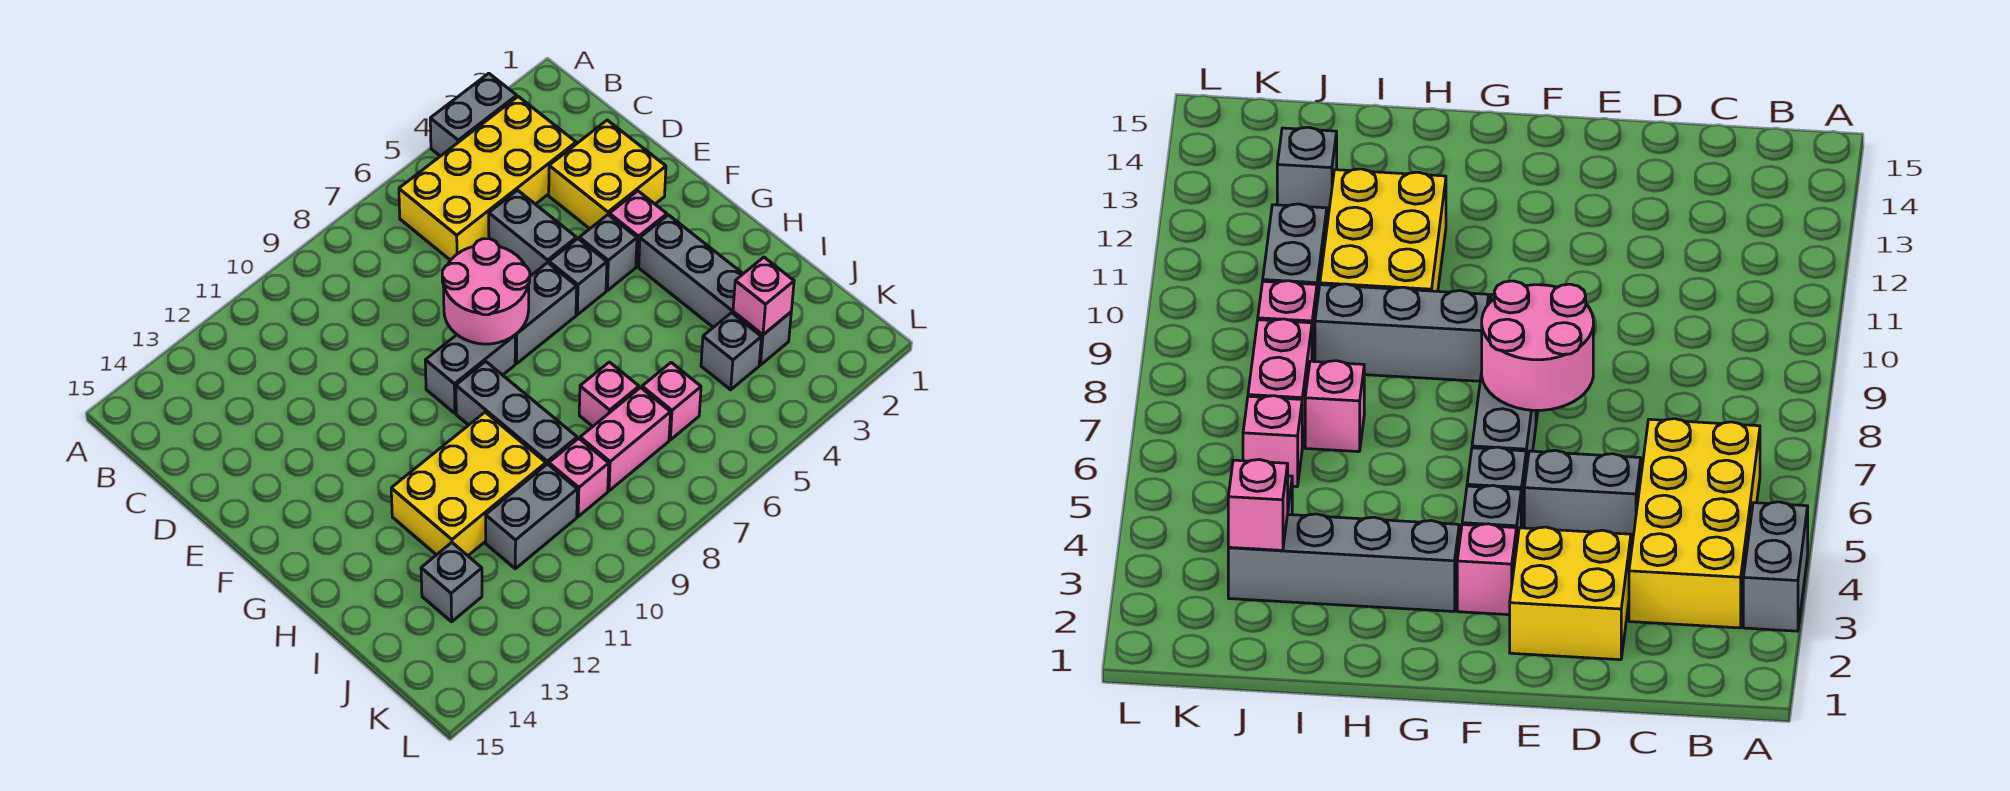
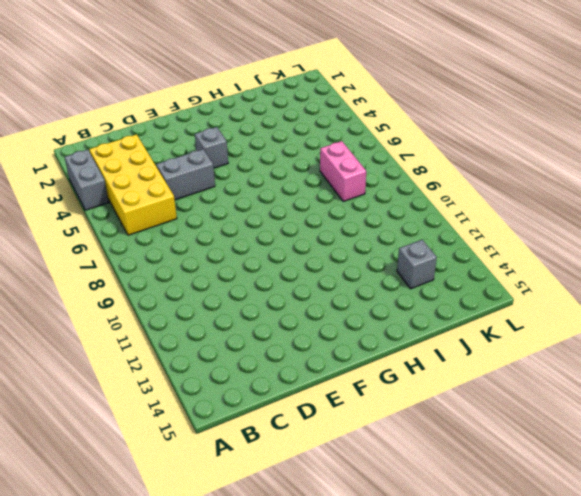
none -> yellow brick D2:E3 level 1
none -> pink brick F3 level 1
none -> grey brick F5 level 1

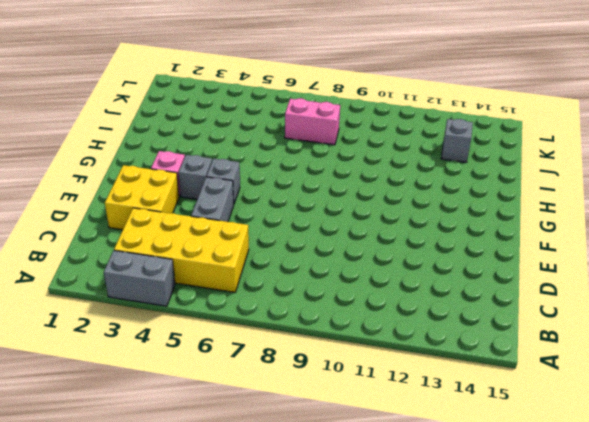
none -> grey brick F6:F7 level 1
none -> grey brick F8:F9 level 1
none -> grey brick G3:J3 level 1

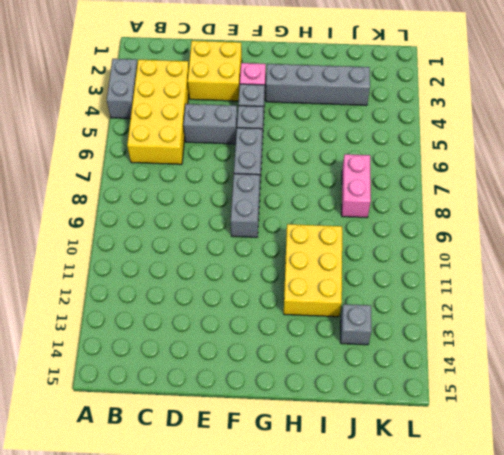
none -> grey brick G9:I9 level 1
none -> pink brick I7 level 1
none -> grey brick J4 level 1

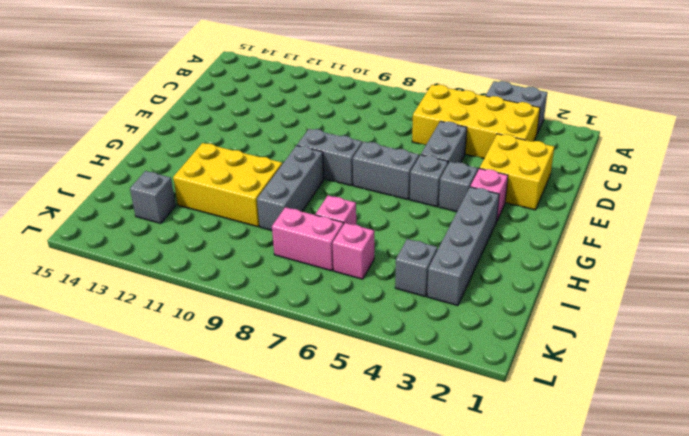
none -> pink brick J9 level 1
none -> grey brick J10:J11 level 1
none -> pink round brick E7:F8 level 2

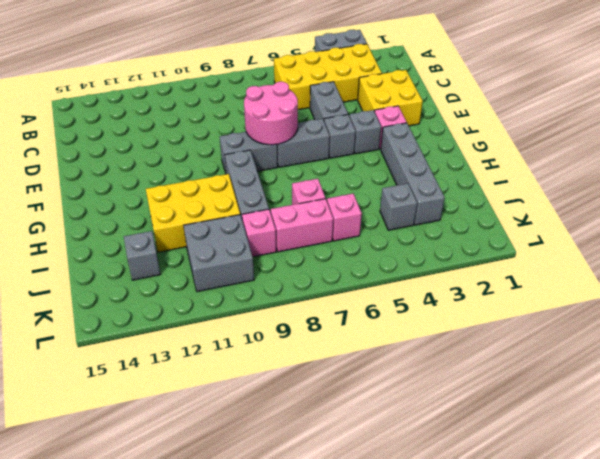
grey brick J10:K11 level 1 -> grey brick J10:J11 level 1
none -> pink brick J3 level 2

